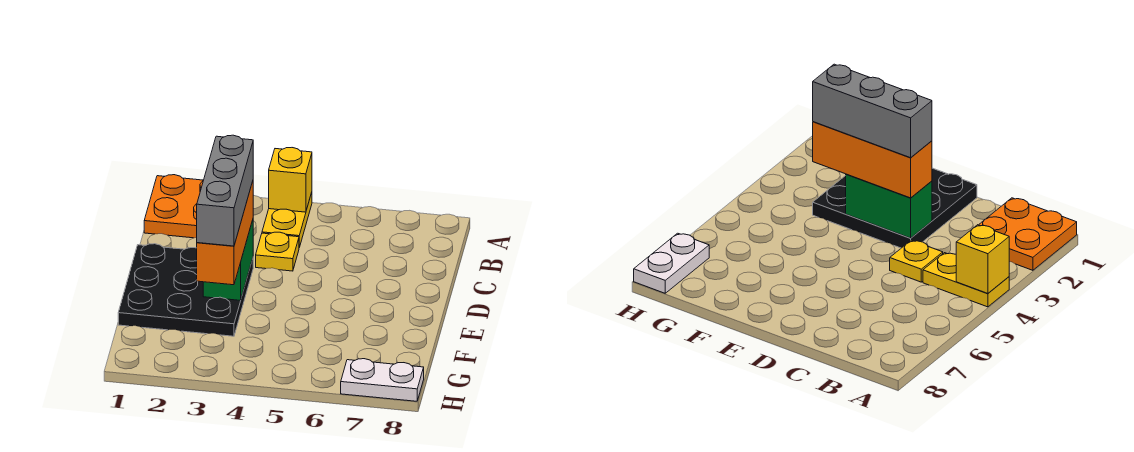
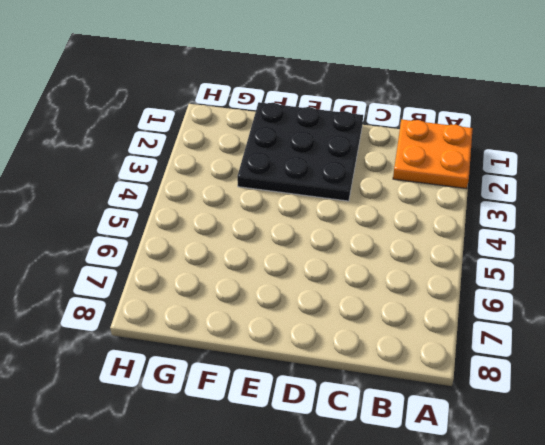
none -> yellow plate A4:B4 level 1
none -> yellow plate C4 level 1

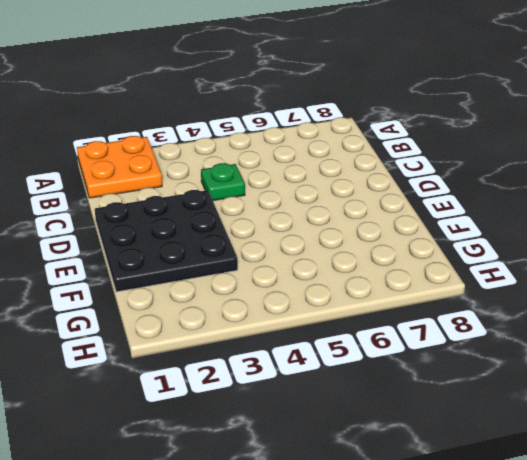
green plate C4 level 1 -> yellow plate C4 level 1
none -> yellow plate A4:B4 level 1
none -> white plate H7:H8 level 1

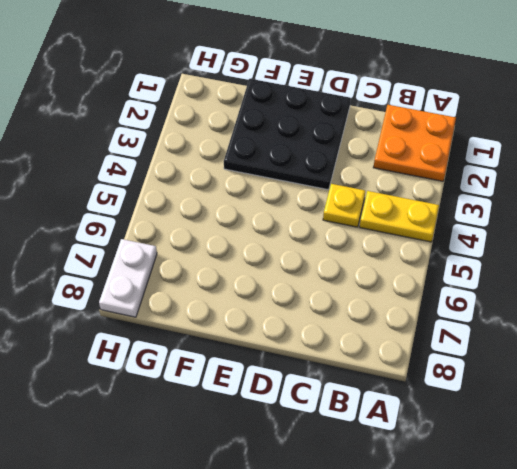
none -> yellow brick A4 level 2
none -> green brick D3:E3 level 2

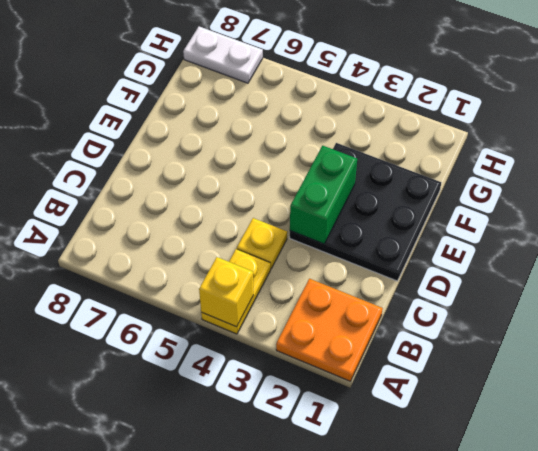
none -> orange brick D3:F3 level 3
none -> grey brick D3:F3 level 4

